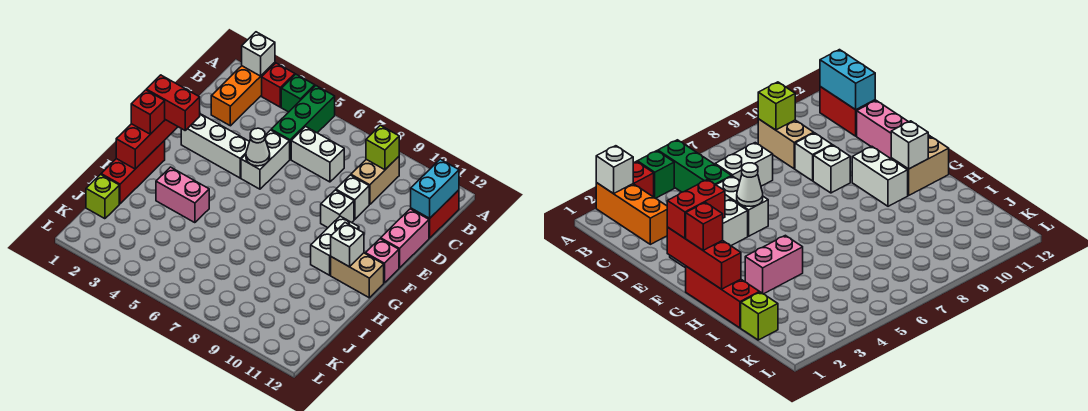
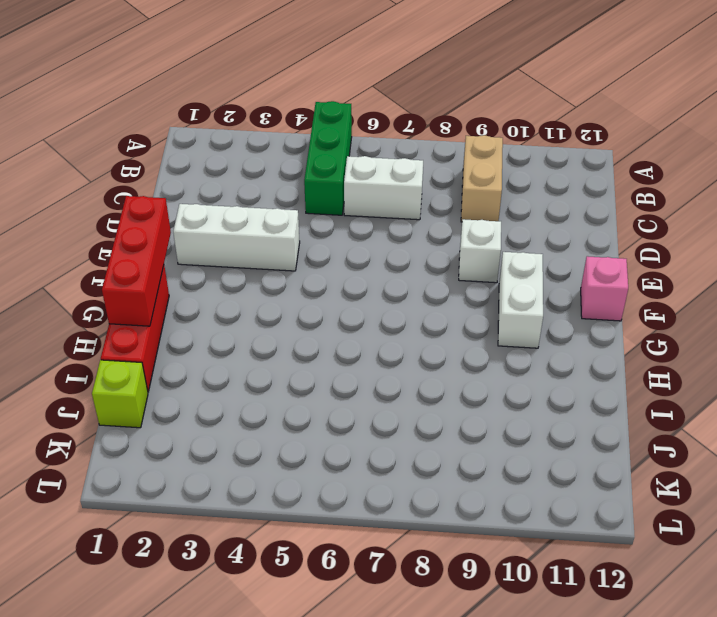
none -> orange brick A2:C2 level 1
none -> red brick A3 level 1
none -> green brick A4 level 1

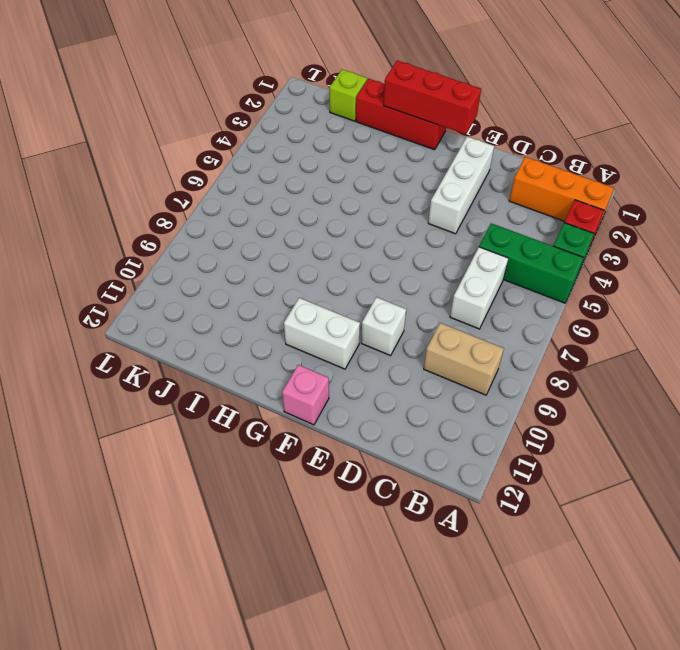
none -> red brick B12:C12 level 1
none -> white brick D5:E5 level 1
none -> white brick D9 level 1

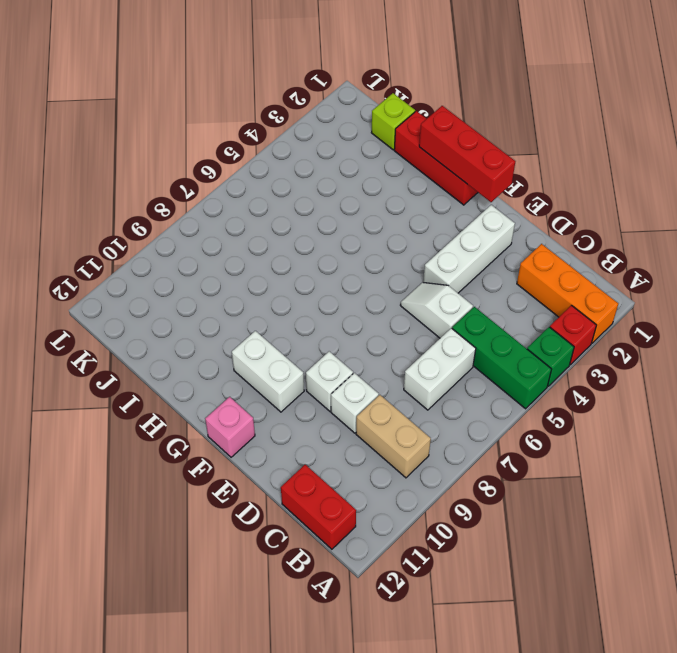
white slope D5:E5 level 1 top D -> white brick D5:E5 level 1
none -> pink brick D12:E12 level 1
none -> tan brick G11:G12 level 1
none -> pink brick H3:H4 level 1

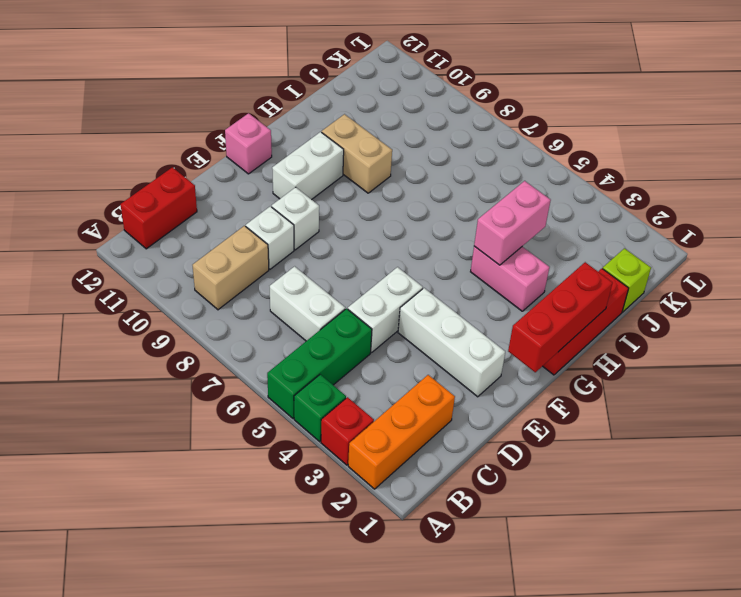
pink brick H4:I4 level 2 -> pink brick D12:E12 level 1
tan brick H9:H10 level 1 -> tan brick G11:G12 level 1
none -> white brick A2 level 2
none -> lime brick B9 level 2
none -> cyan brick B12:C12 level 2

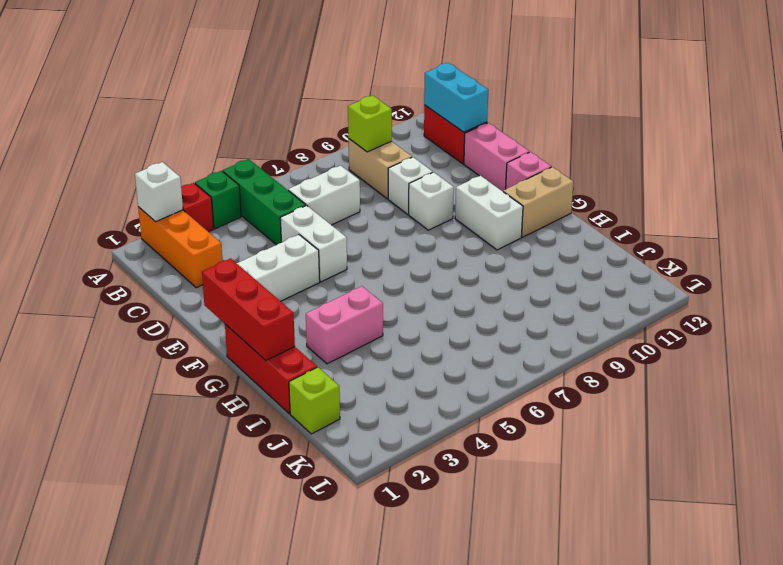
none -> white cone E5 level 2
none -> white brick G11 level 2
none -> red brick F1:F2 level 3

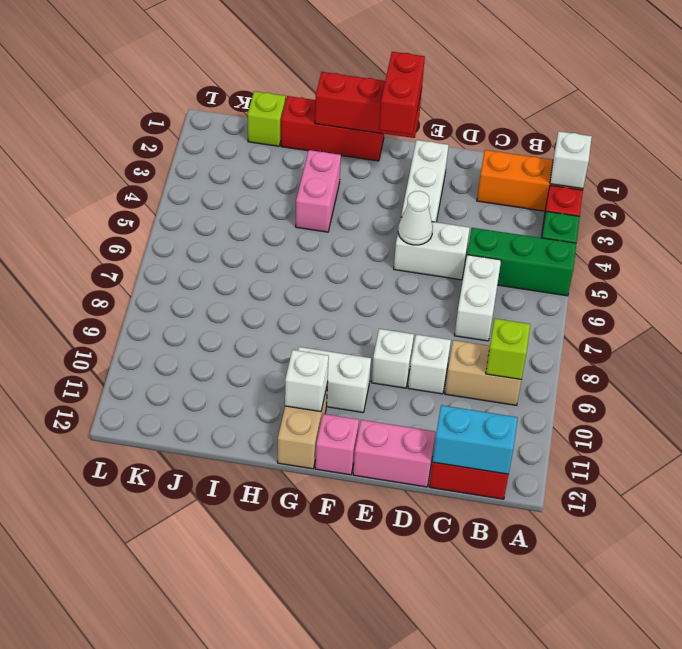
none -> red brick G1 level 3

